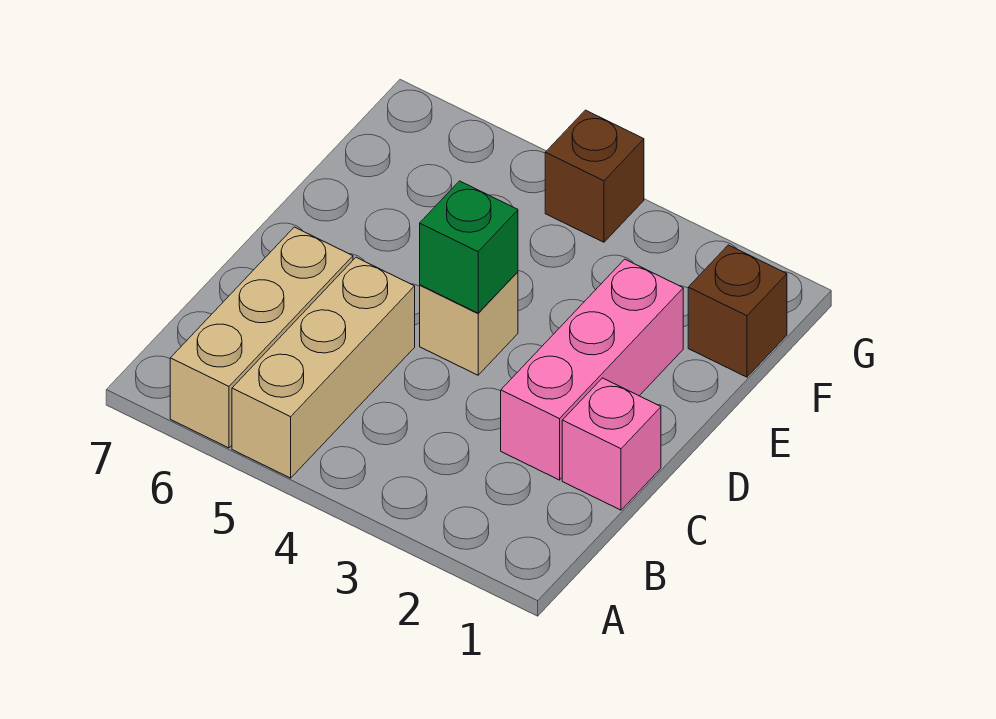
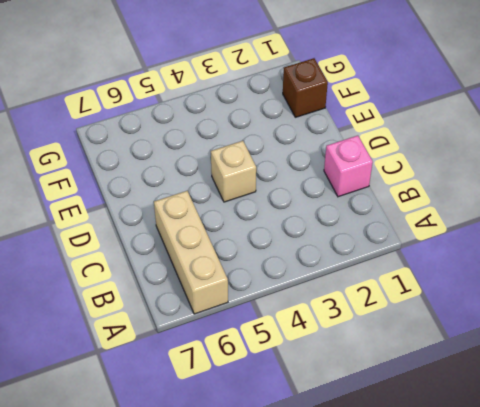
none -> tan brick A5:C5 level 1
none -> pink brick C2:E2 level 1

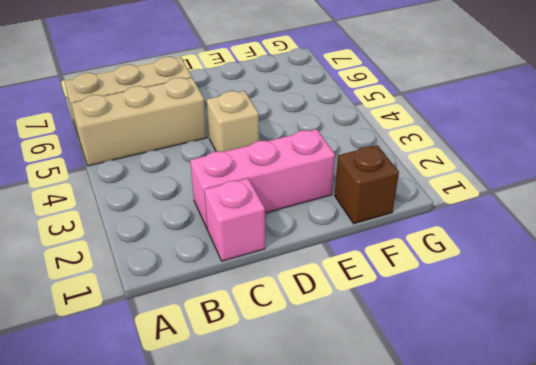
none -> brown brick G4 level 1
none -> green brick D4 level 2

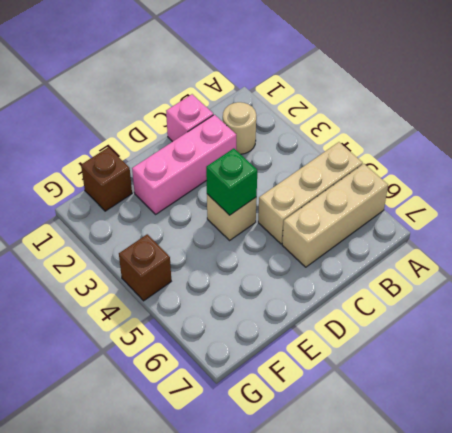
tan round brick B2 level 1 -> none

